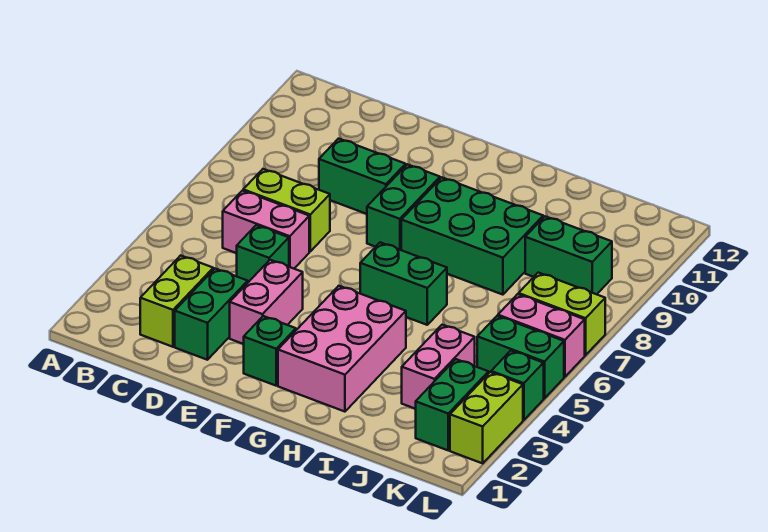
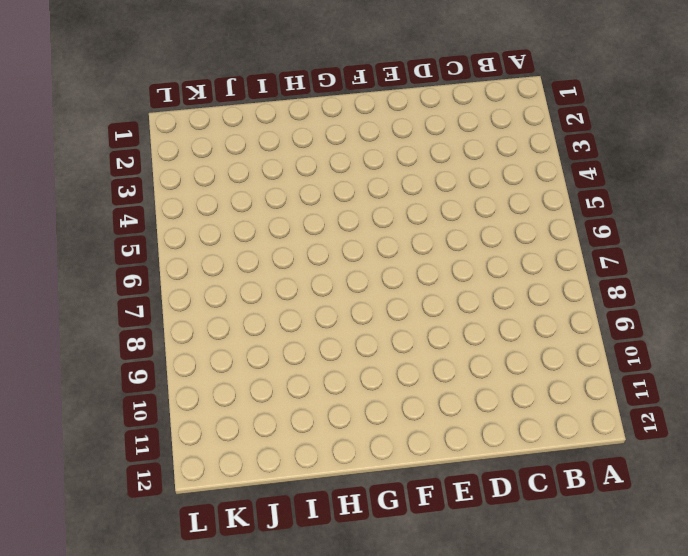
none -> lime brick C2:C3 level 1
none -> pink brick C6:D6 level 1
none -> lime brick C7:D7 level 1

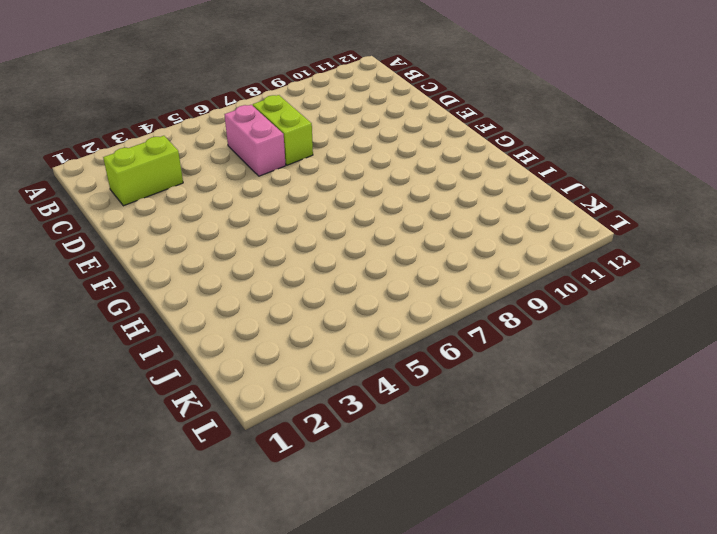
none -> green brick D2:D3 level 1
none -> green brick D5 level 1
none -> green brick D9:E9 level 1

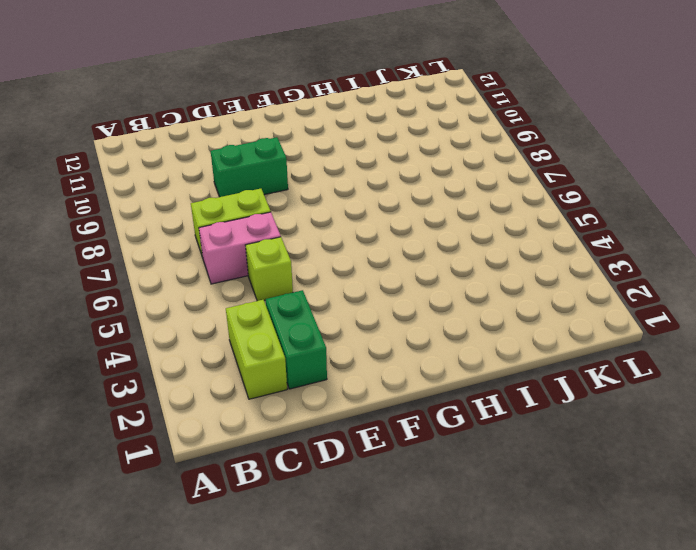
lime brick D5 level 1 -> green brick D5 level 1
none -> pink brick E3:E4 level 1
none -> green brick F2 level 1
none -> green brick F8:F9 level 1

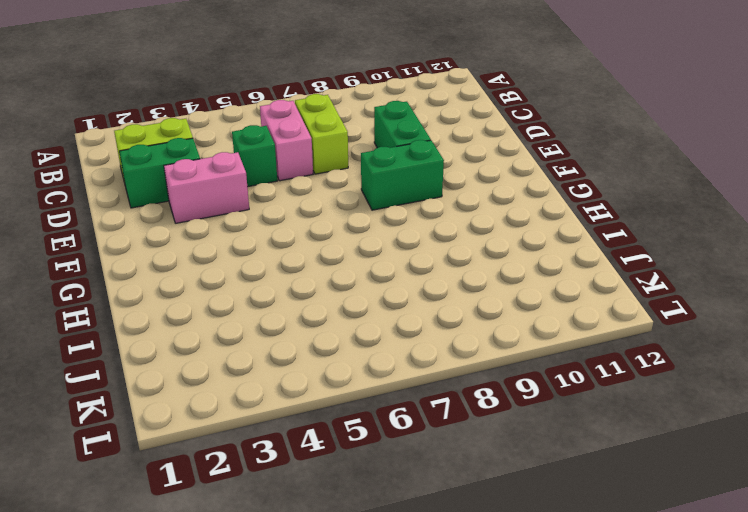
none -> green brick F2 level 1
none -> pink brick G2:H4 level 1
none -> green brick G6:H6 level 1

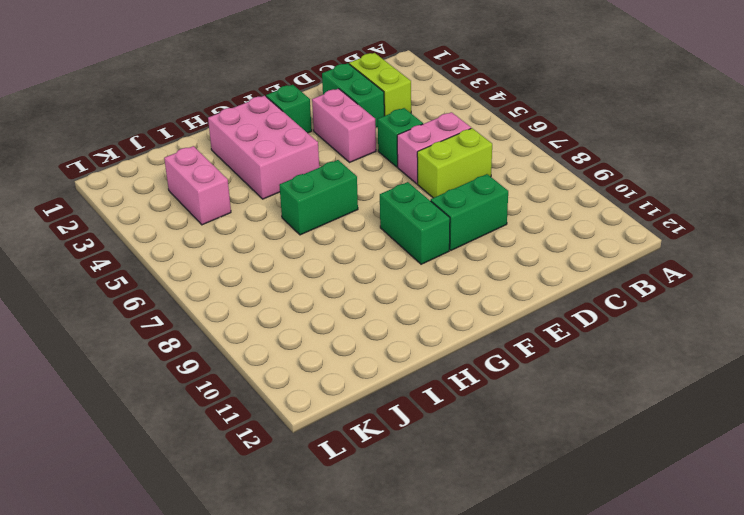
none -> green brick G8:I9 level 1
none -> green brick J9:K9 level 1
none -> green brick K2:K3 level 1

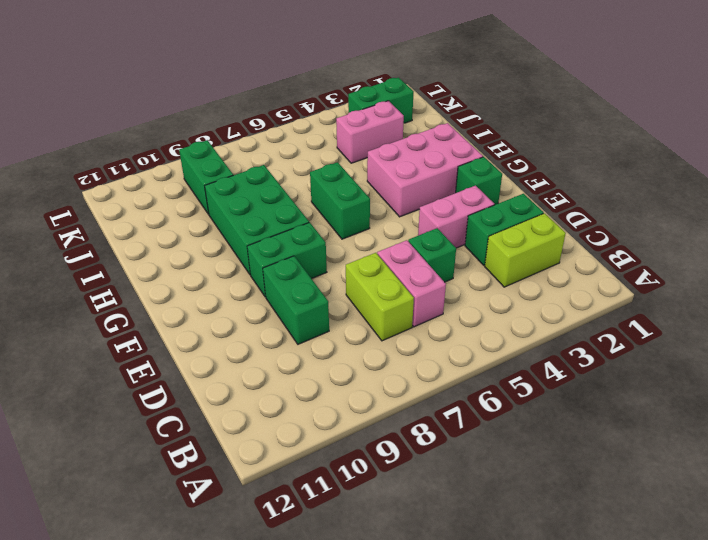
none -> green brick K5:L5 level 1
none -> pink brick K6:L6 level 1
none -> lime brick K7:L7 level 1

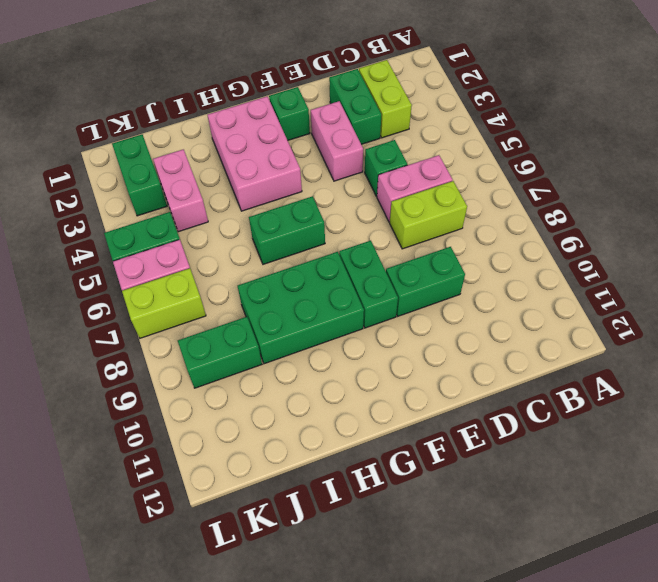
none -> lime brick L2:L3 level 1
none -> green brick L4 level 1

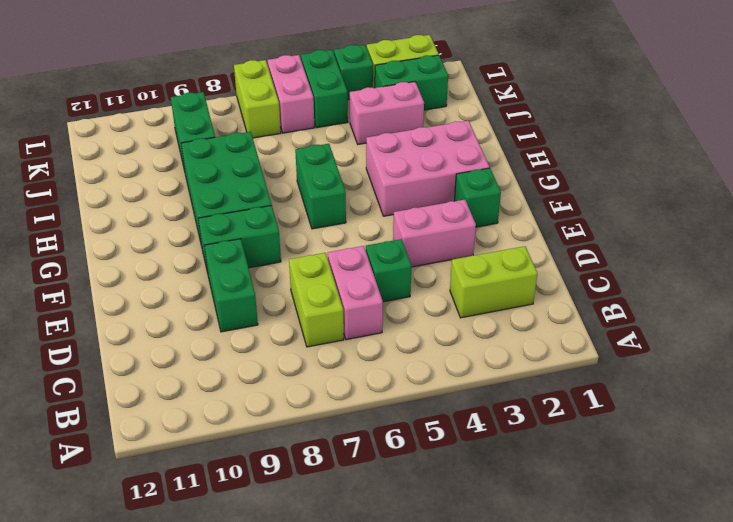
none -> green brick D2:D3 level 1

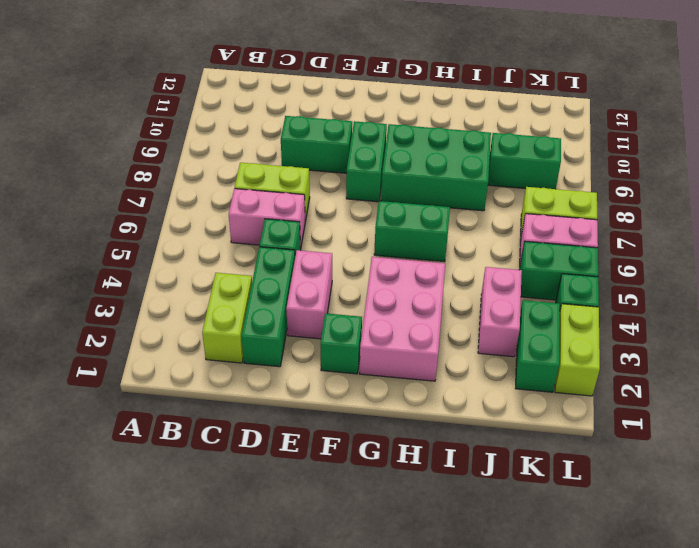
green brick D2:D4 level 1 -> green brick D2:D3 level 1

